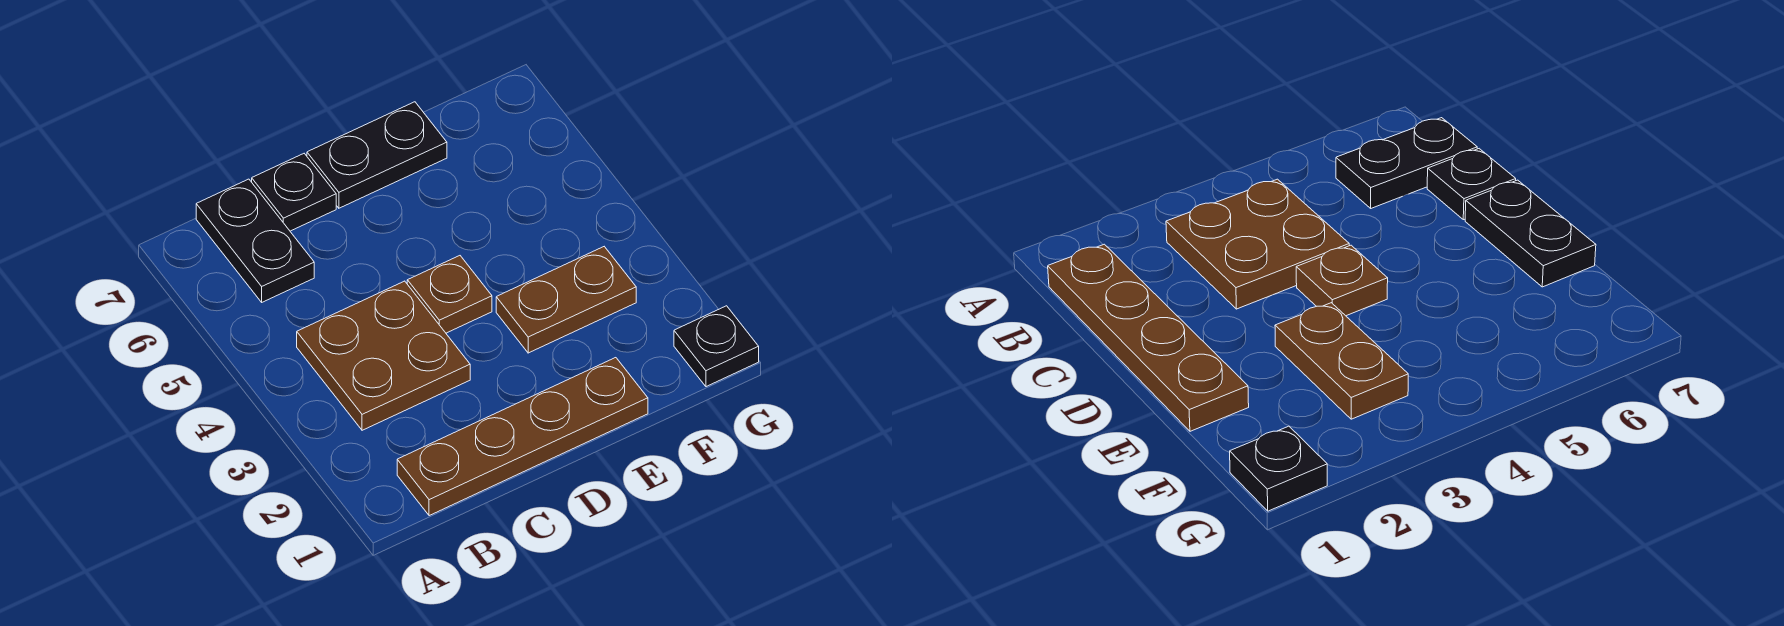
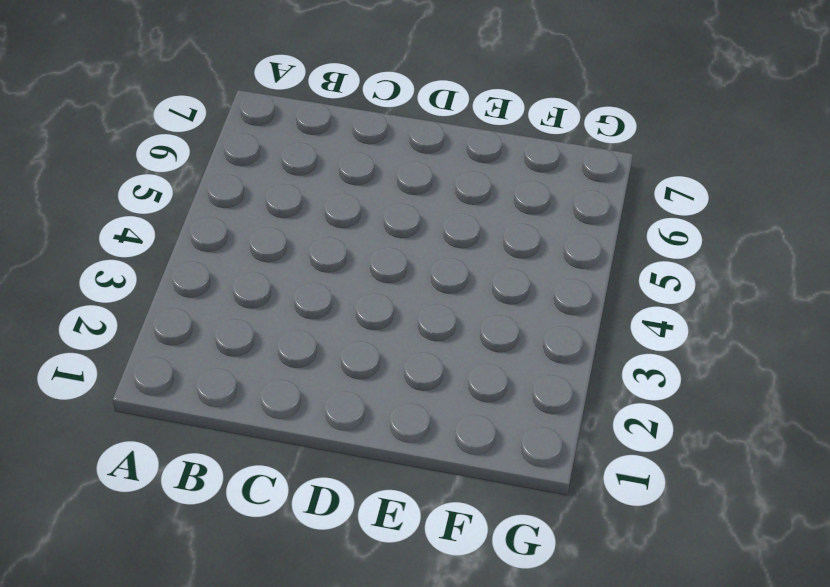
none -> brown plate B1:E1 level 1
none -> brown plate B3:C4 level 1

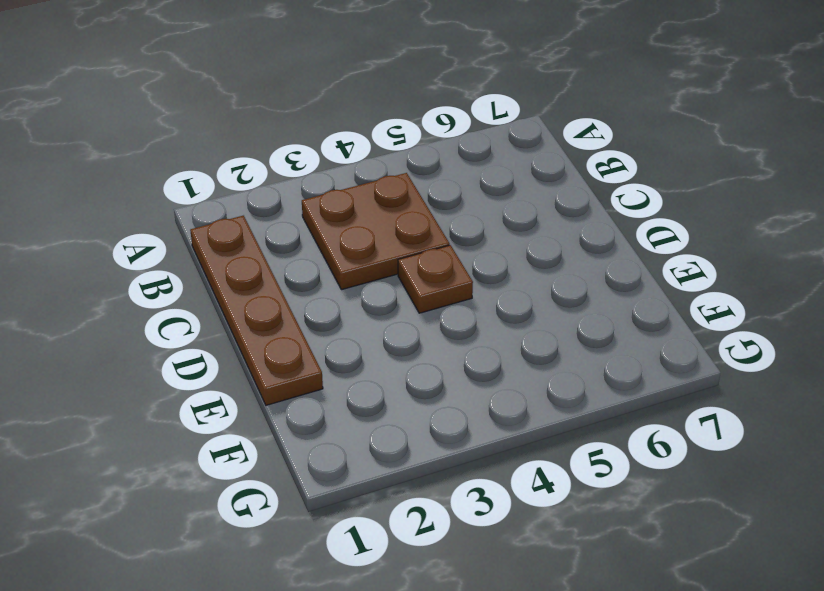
none -> black plate B6:B7 level 1
none -> black plate C7 level 1

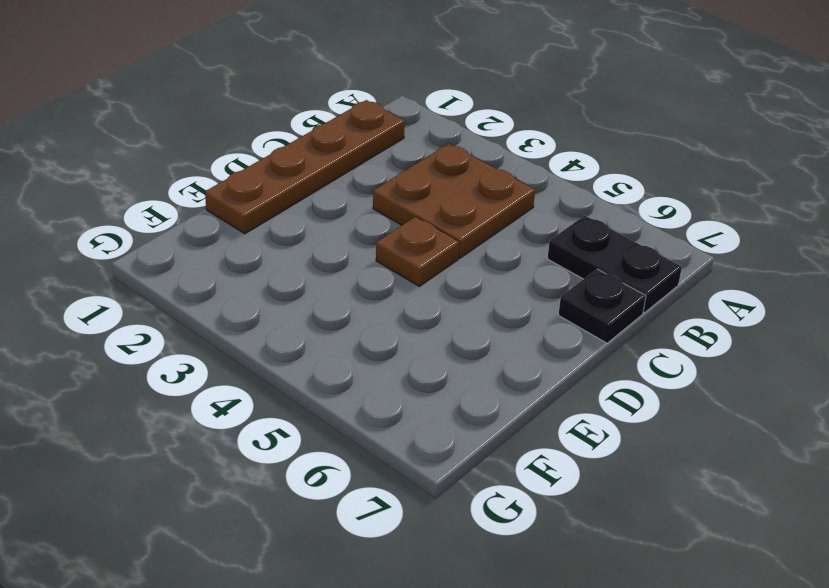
none -> black plate D7:E7 level 1
none -> brown plate E3:F3 level 1

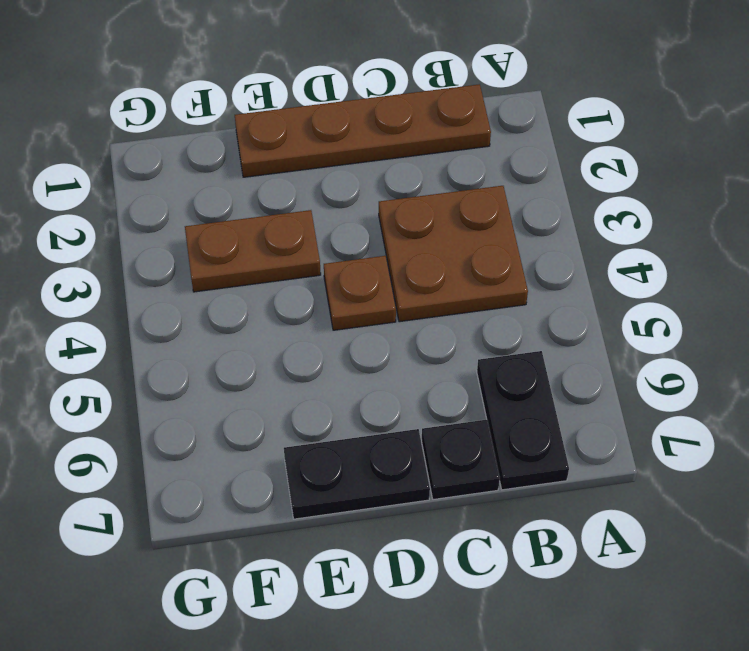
none -> black plate G1 level 1

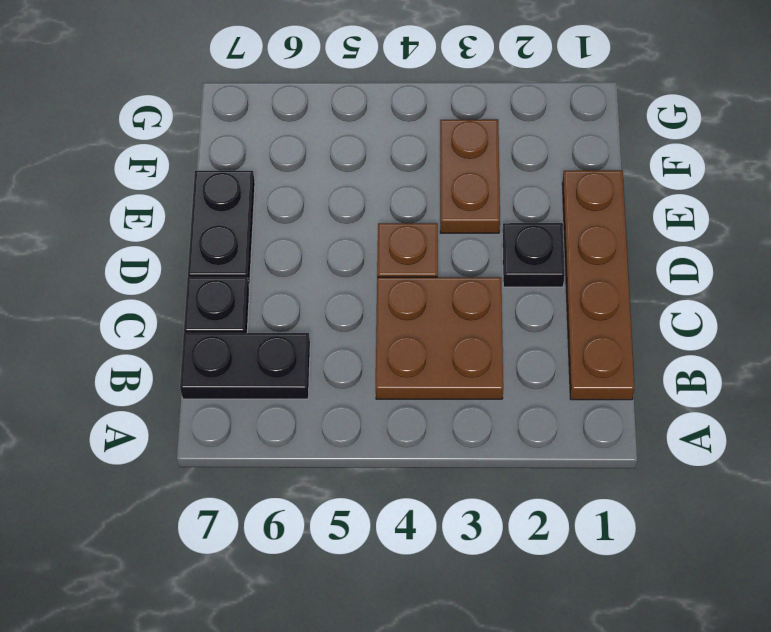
black plate D2 level 1 -> black plate G1 level 1

